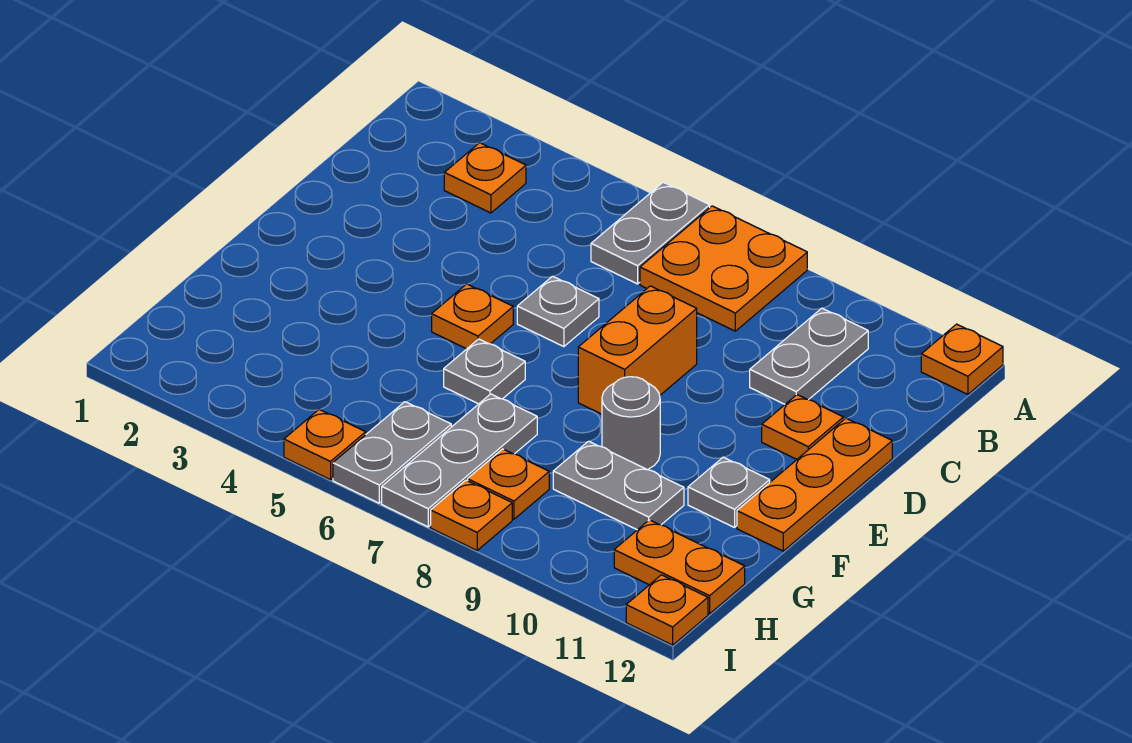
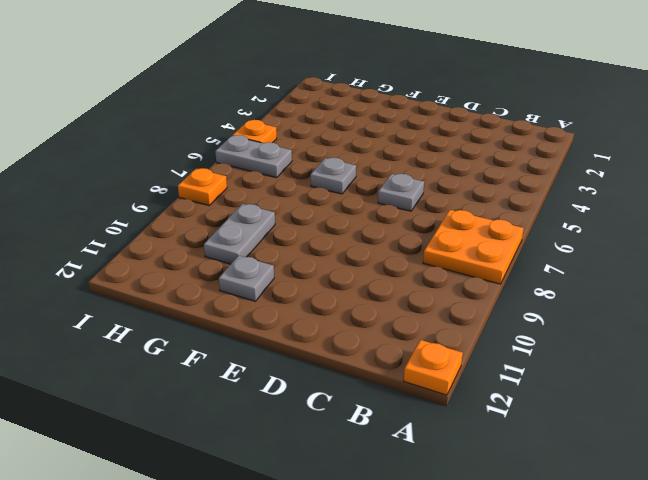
none -> grey plate A6:B6 level 1
none -> orange plate B3 level 1
none -> grey plate B10:C10 level 1

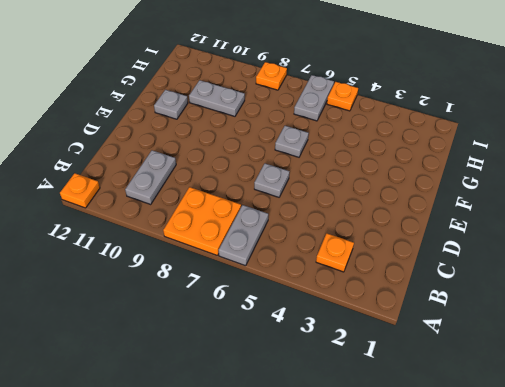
none -> orange brick D8:E8 level 1
none -> orange plate D11 level 1
none -> orange plate D12:F12 level 1

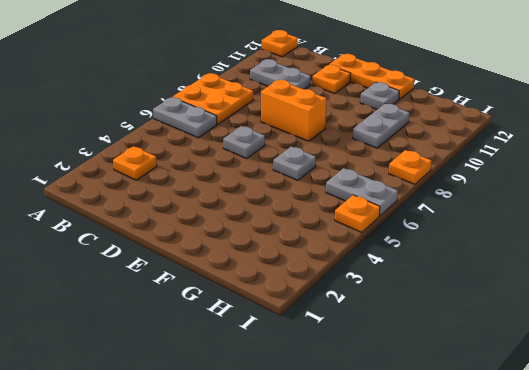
none -> orange plate E5 level 1
none -> grey round brick F9 level 1
none -> grey plate G7:I7 level 1

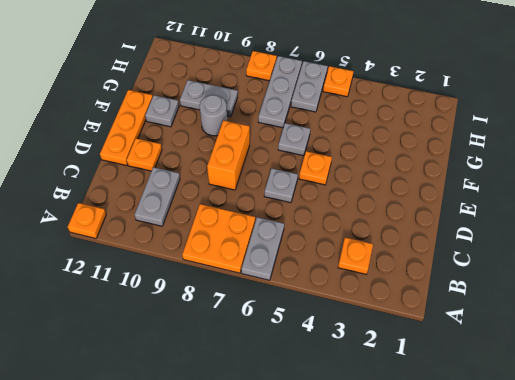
none -> orange plate H8 level 1
none -> orange plate H11:H12 level 1
none -> orange plate I12 level 1

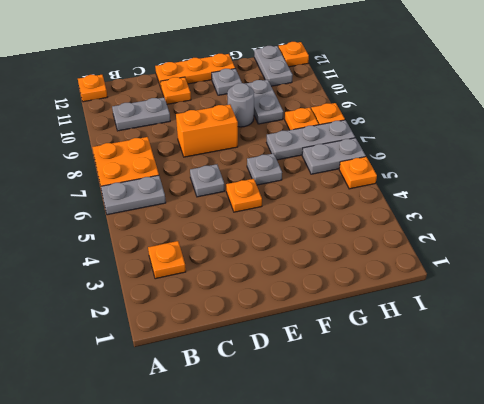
grey plate H11:H12 level 1 -> orange plate H11:H12 level 1

